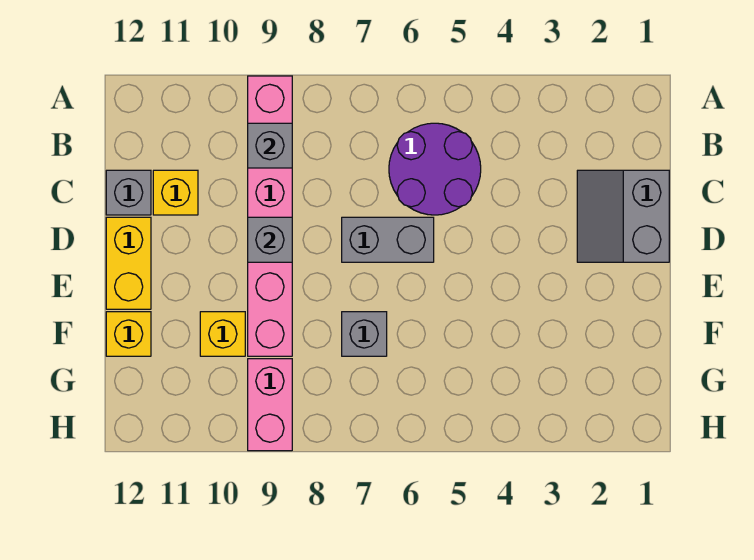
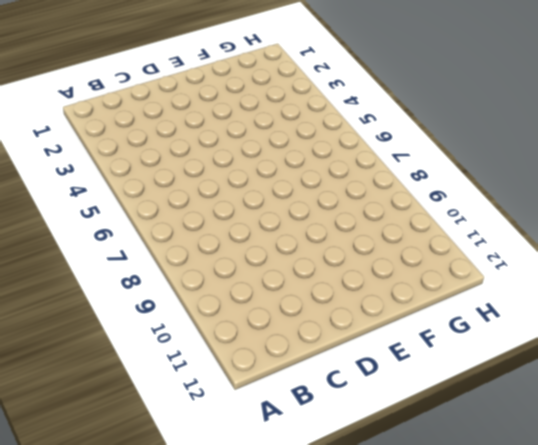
none -> pink brick A9:F9 level 1
none -> purple round brick B5:C6 level 1
none -> grey slope C1:D2 level 1 top 1

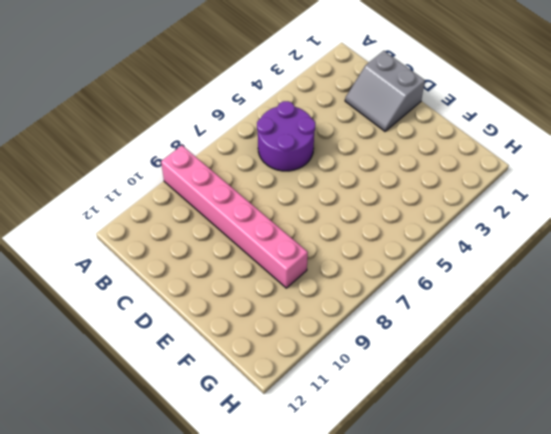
none -> yellow brick C11 level 1
none -> grey brick C12 level 1
none -> grey brick D6:D7 level 1

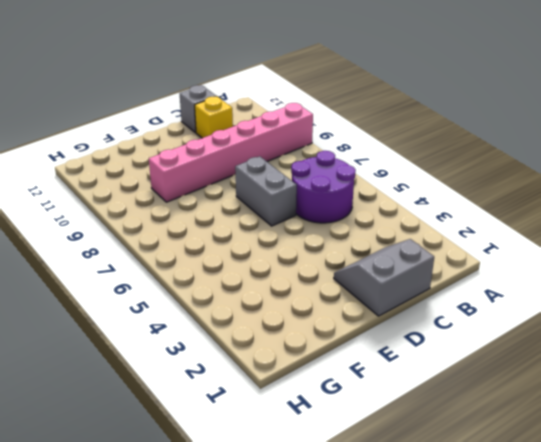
none -> yellow brick D12:E12 level 1
none -> grey brick F7 level 1
none -> yellow brick F10 level 1

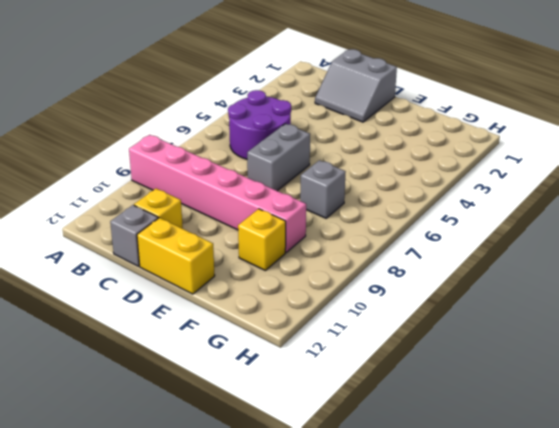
none -> yellow brick F12 level 1
none -> pink brick G9:H9 level 1
none -> grey brick B9 level 2

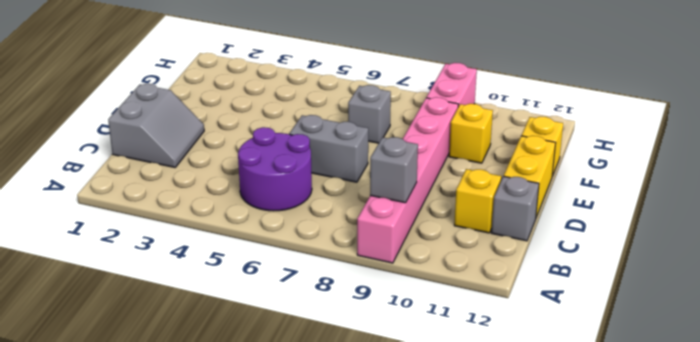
none -> grey brick D9 level 2

